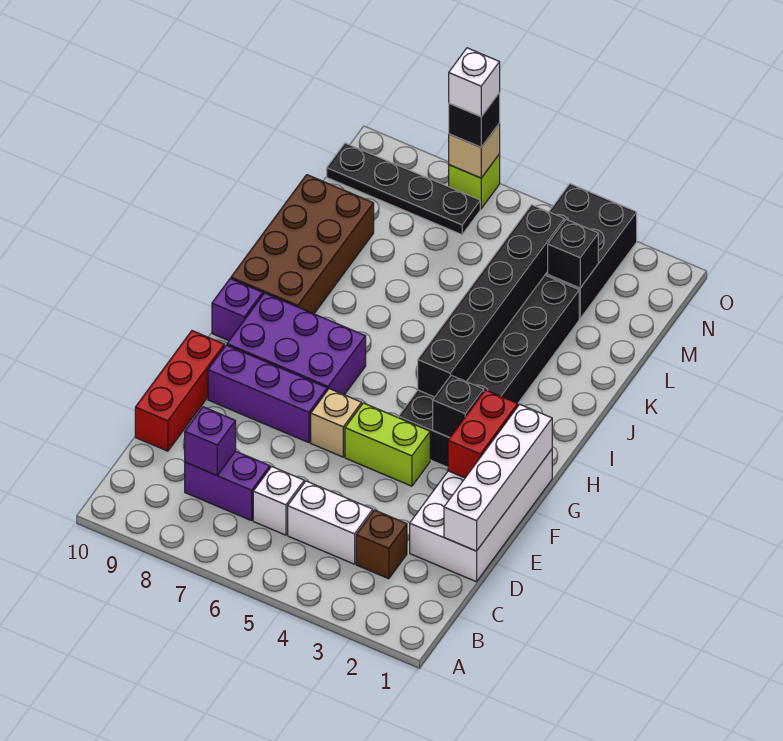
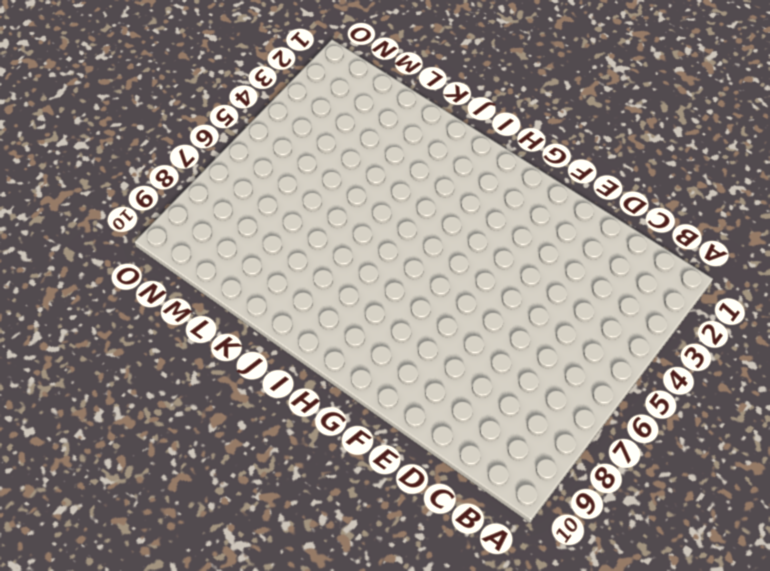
none -> brown brick C3 level 1
none -> white brick C4:C5 level 1
none -> white brick C6 level 1

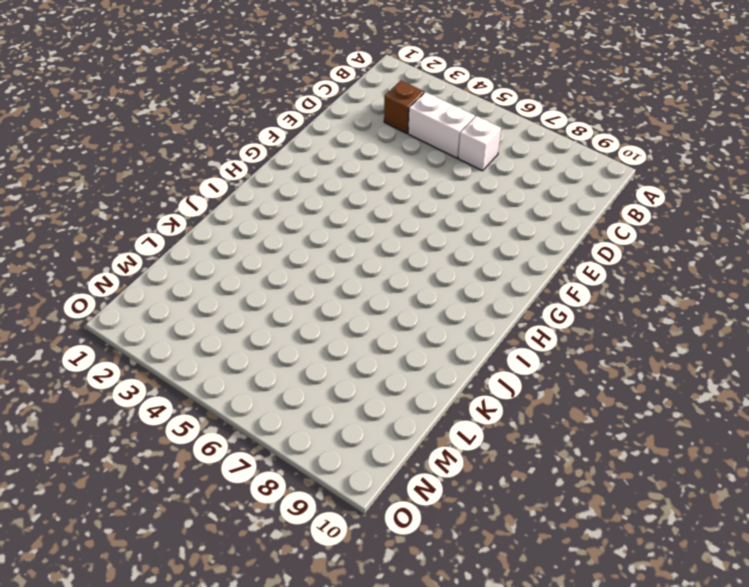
none -> purple brick C7:C8 level 1
none -> white brick D1:G2 level 1
none -> red brick D10:F10 level 1

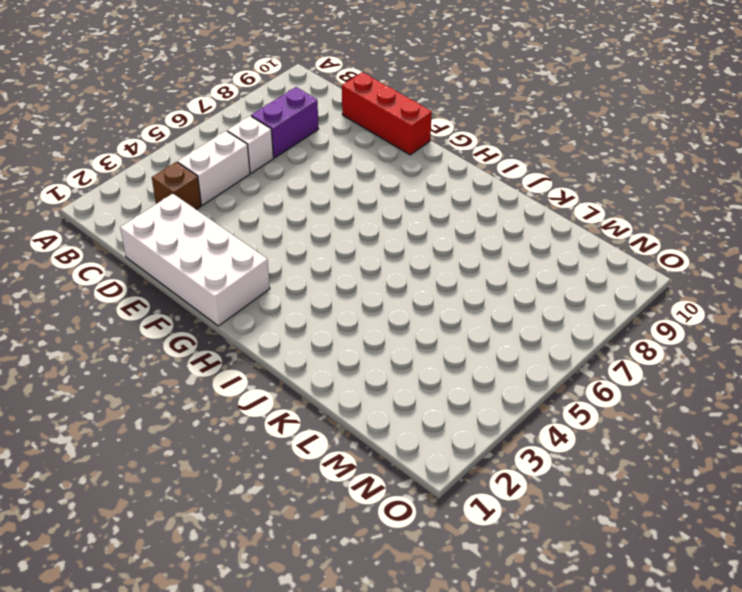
none -> lime brick F4:F5 level 1
none -> tan brick F6 level 1
none -> purple brick F7:F9 level 1

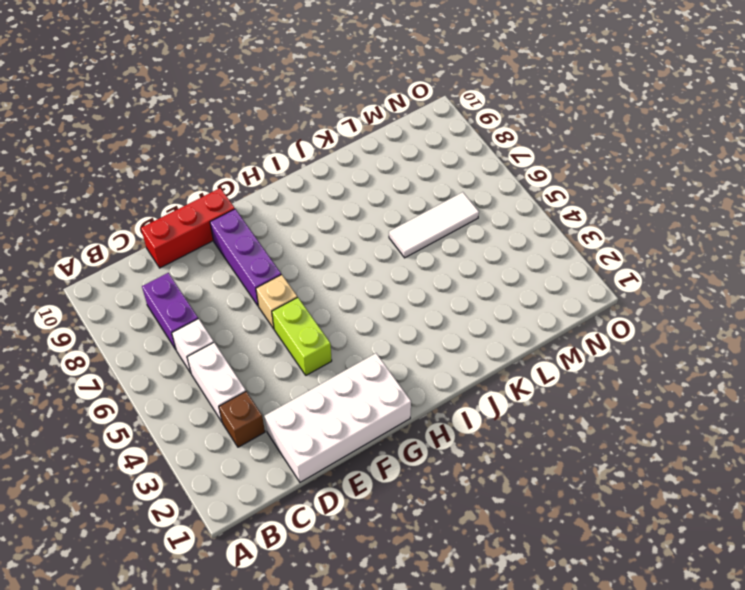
white tile K6:M6 level 1 -> none
none -> black brick G3:L4 level 1
none -> purple brick G7:H9 level 1
none -> purple brick H10 level 1

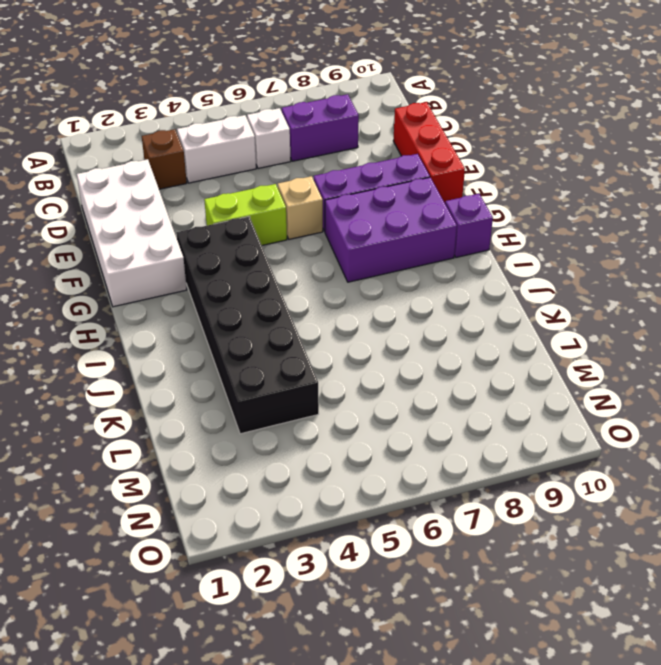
none -> brown brick I9:L10 level 1
none -> black brick M3:O4 level 1
none -> black plate N7:N10 level 1

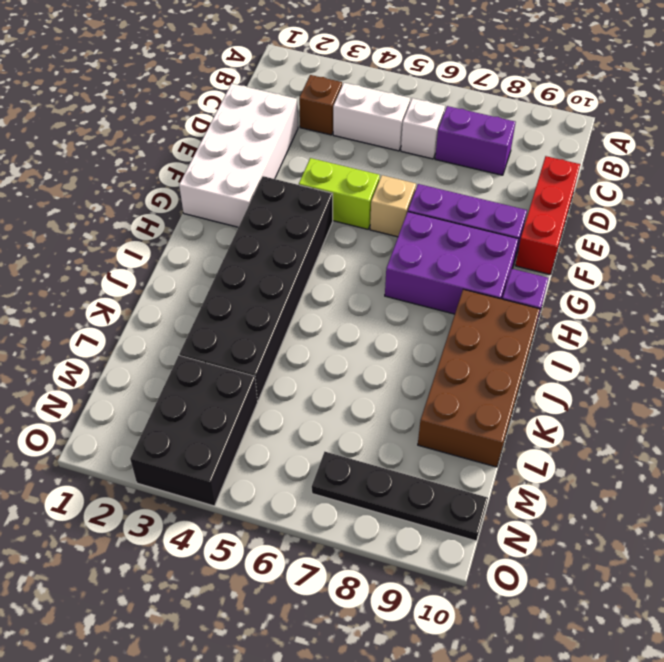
none -> lime brick O7 level 1
none -> purple brick C8 level 2
none -> white brick D1:G1 level 2

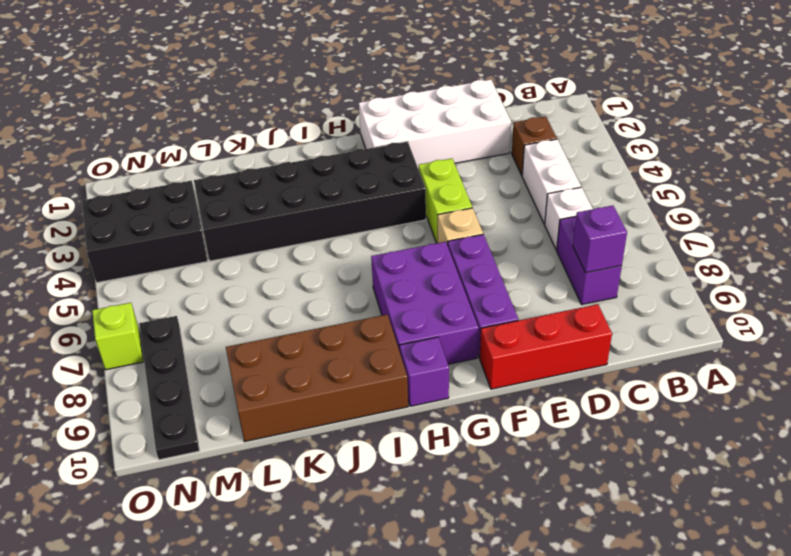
none -> white brick D1:G1 level 2
none -> red brick F2:G2 level 2
none -> black brick G3 level 2

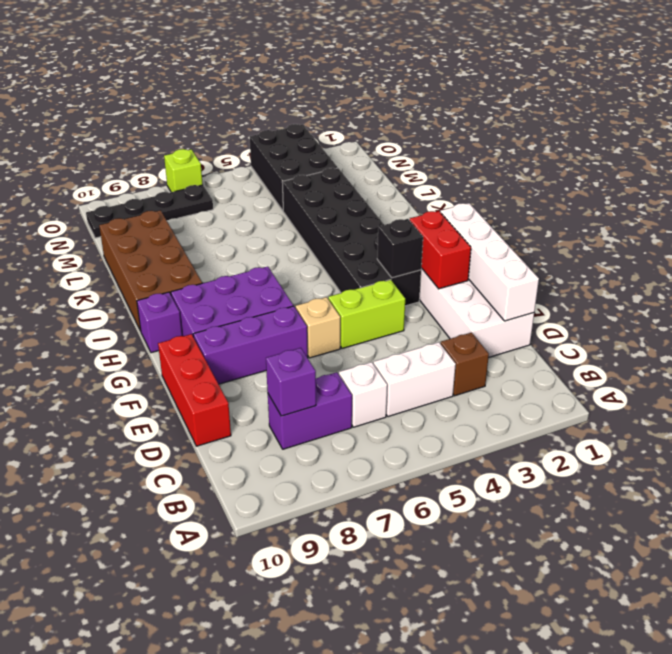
none -> black brick H4:M4 level 2
none -> black brick M3 level 2
none -> tan brick O7 level 2

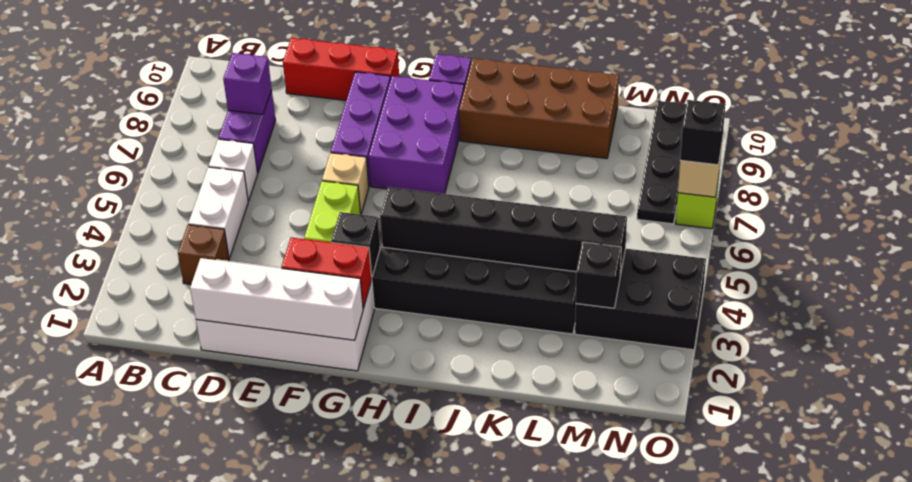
none -> white brick O7 level 4

